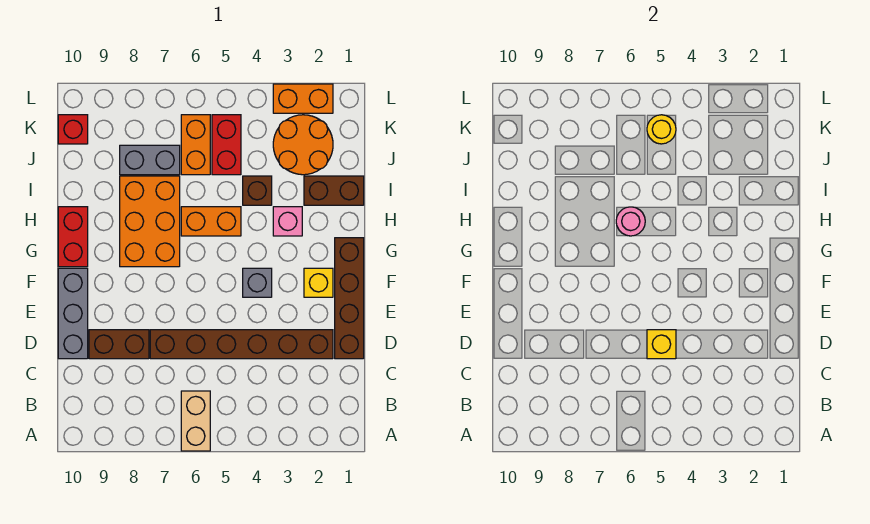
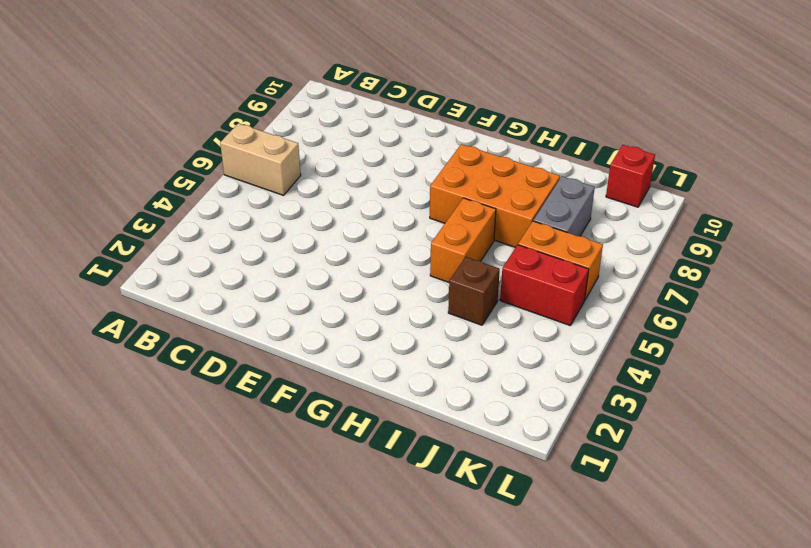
none -> brown brick D1:G1 level 1
none -> brown brick D2:D7 level 1
none -> brown brick D8:D9 level 1

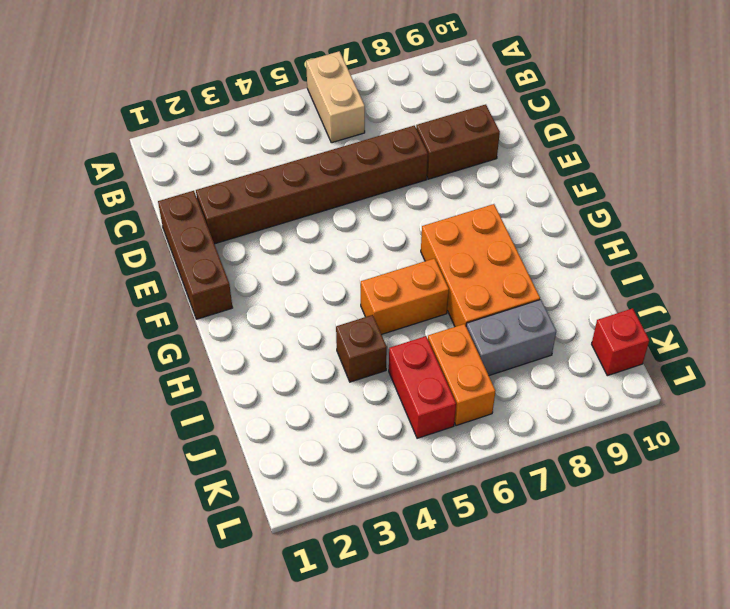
brown brick D1:F1 level 1 -> brown brick D1:G1 level 1
none -> grey brick D10:F10 level 1
none -> yellow brick F2 level 1
none -> grey brick F4 level 1

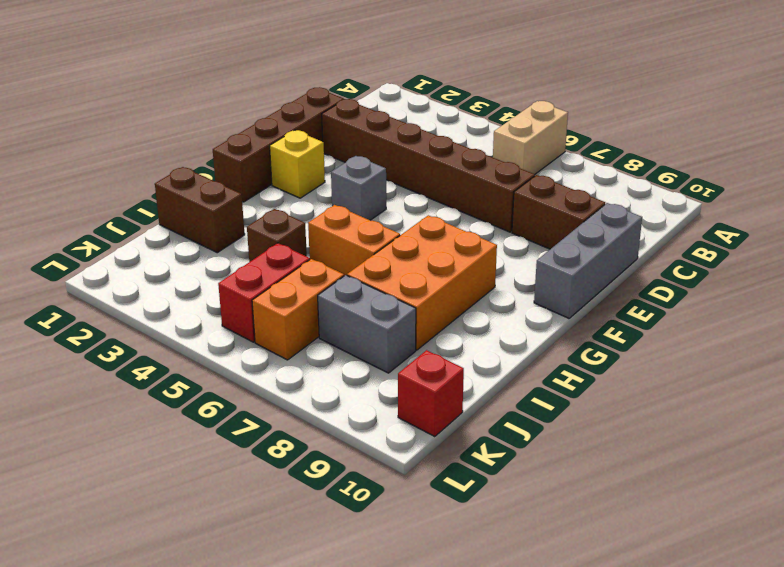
none -> red brick G10:H10 level 1
none -> pink brick H3 level 1
none -> orange round brick J2:K3 level 1

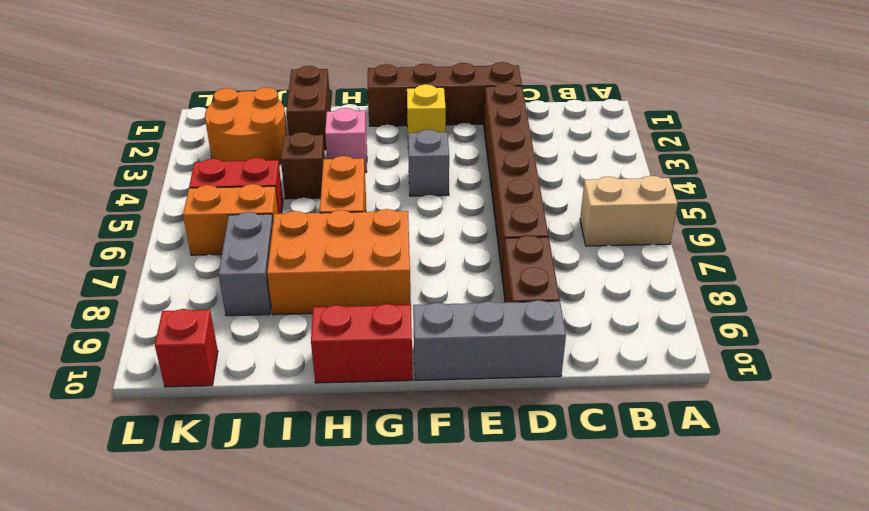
none -> orange brick L2:L3 level 1
none -> yellow brick D5 level 2
none -> pink round brick H6 level 2

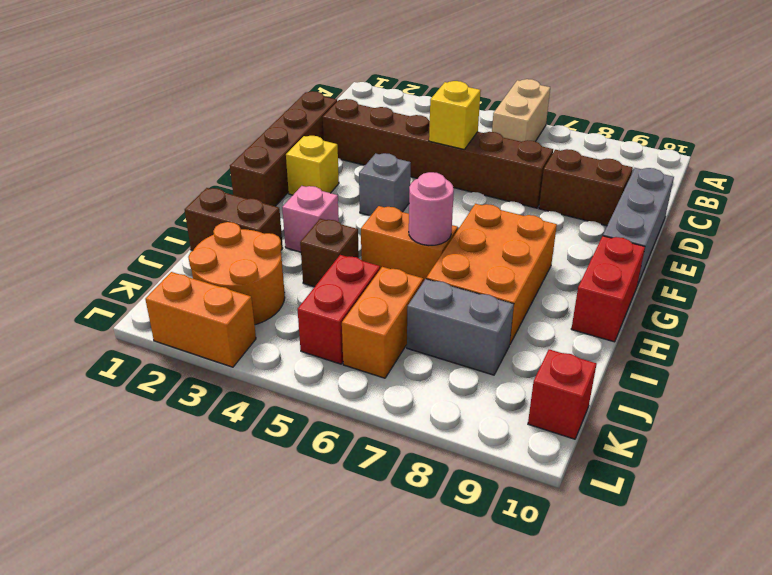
none -> yellow round brick K5 level 2

